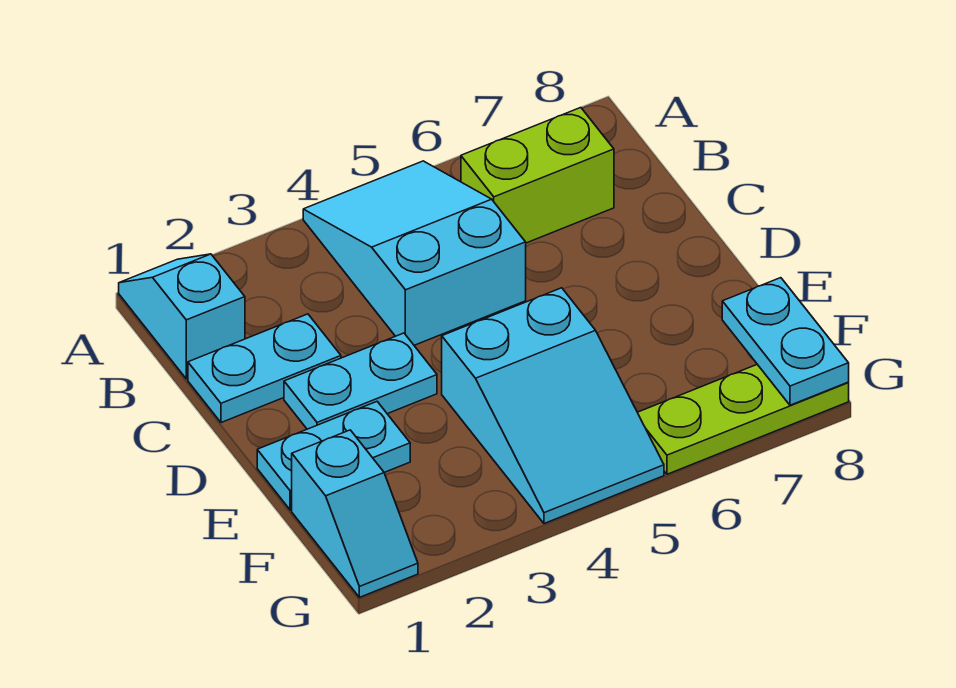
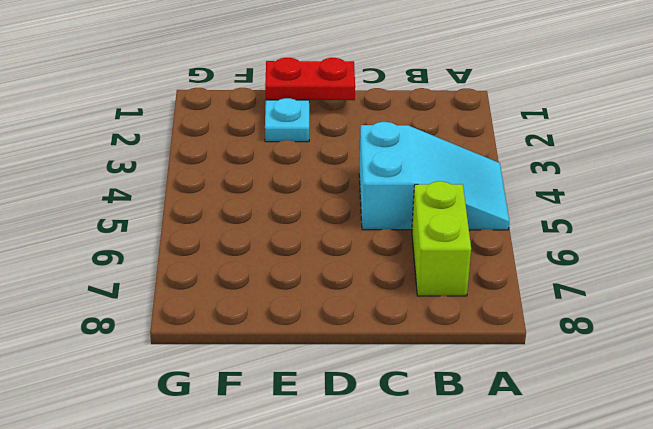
red plate D1:E1 level 2 -> none
none -> cyan slope A1:B1 level 1 top B
none -> cyan plate C1:C2 level 1

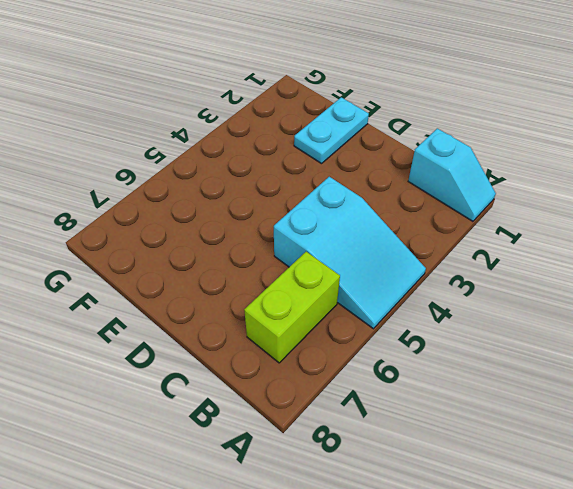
none -> cyan plate C1:C2 level 1
none -> cyan plate D2:D3 level 1

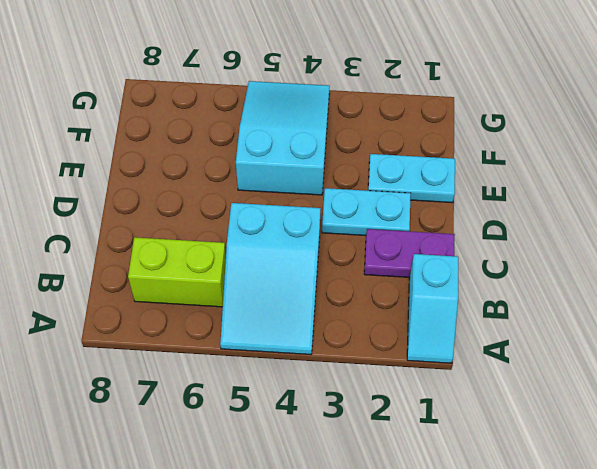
purple plate C1:C2 level 1 -> cyan plate C1:C2 level 1
none -> cyan slope F1:G1 level 1 top F
none -> lime plate G6:G8 level 1

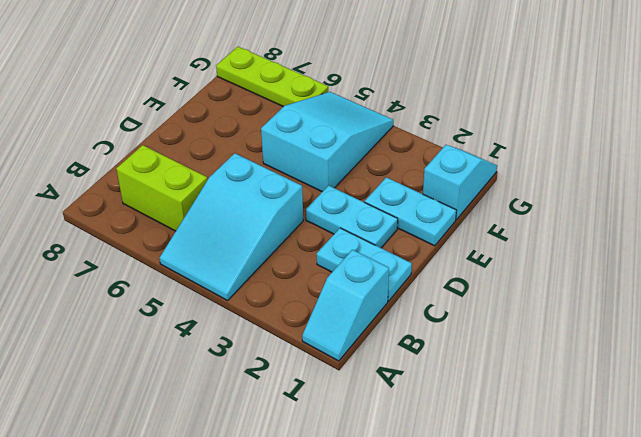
none -> cyan plate F8:G8 level 2

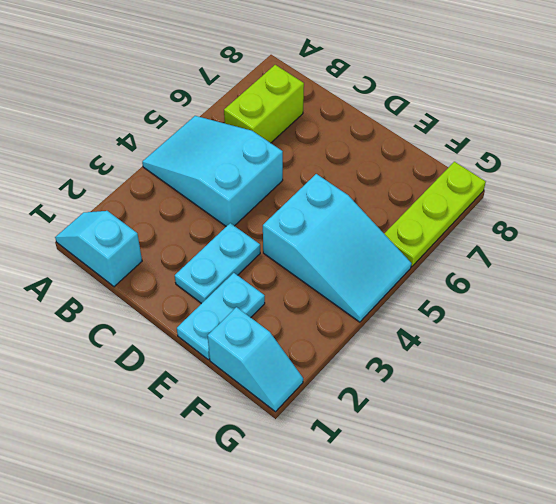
none -> cyan plate C1:C2 level 1
none -> cyan plate F8:G8 level 2

